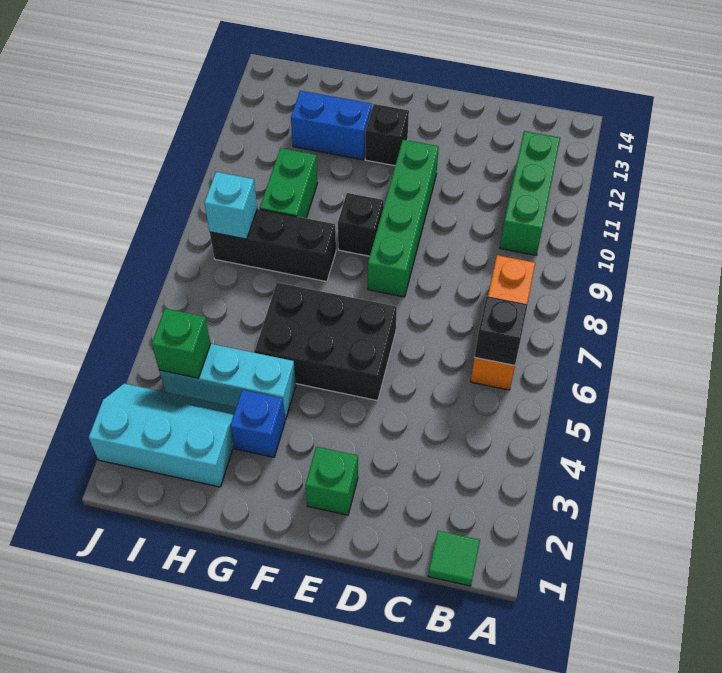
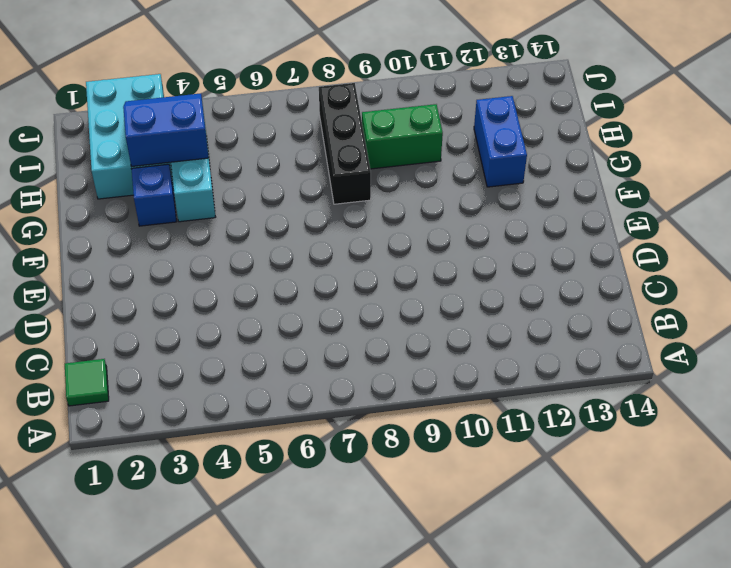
cyan brick H2:J3 level 1 -> cyan slope H2:J3 level 1 top 2
blue slope H3:I4 level 2 top H -> green brick I4 level 2
none -> orange brick B6:B8 level 1
none -> green brick B10:B12 level 1
none -> green brick E2 level 1

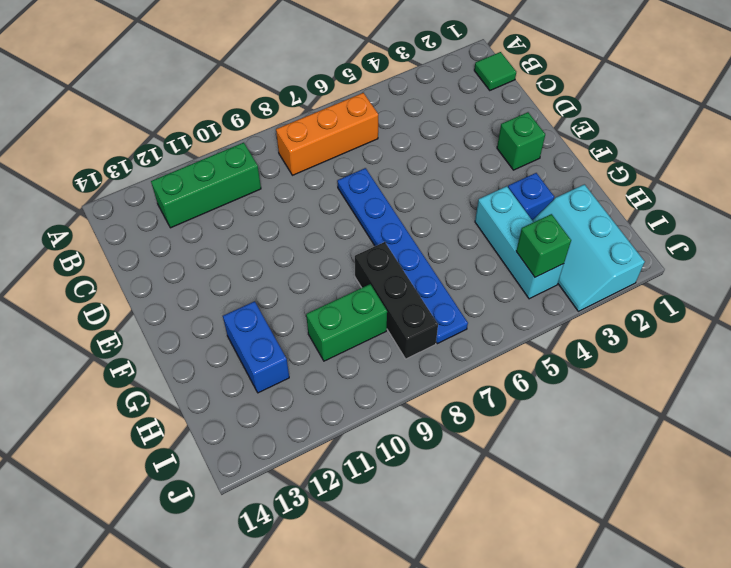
blue plate D7:I7 level 1 -> none
none -> black brick E5:G6 level 1
none -> green brick E8:E11 level 1
none -> black brick F9 level 1

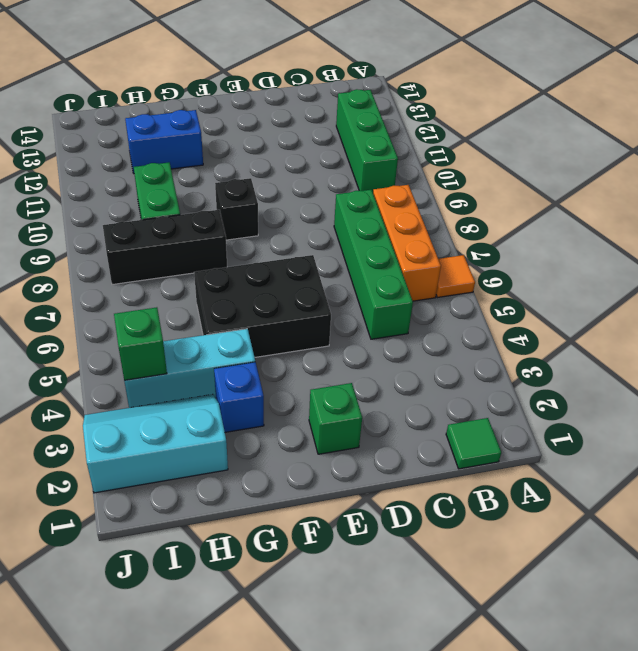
orange tile A6 level 1 -> none
green brick C5:C8 level 1 -> green brick E8:E11 level 1
none -> black brick F12 level 1
none -> black brick B6 level 2
none -> cyan brick I8 level 2

